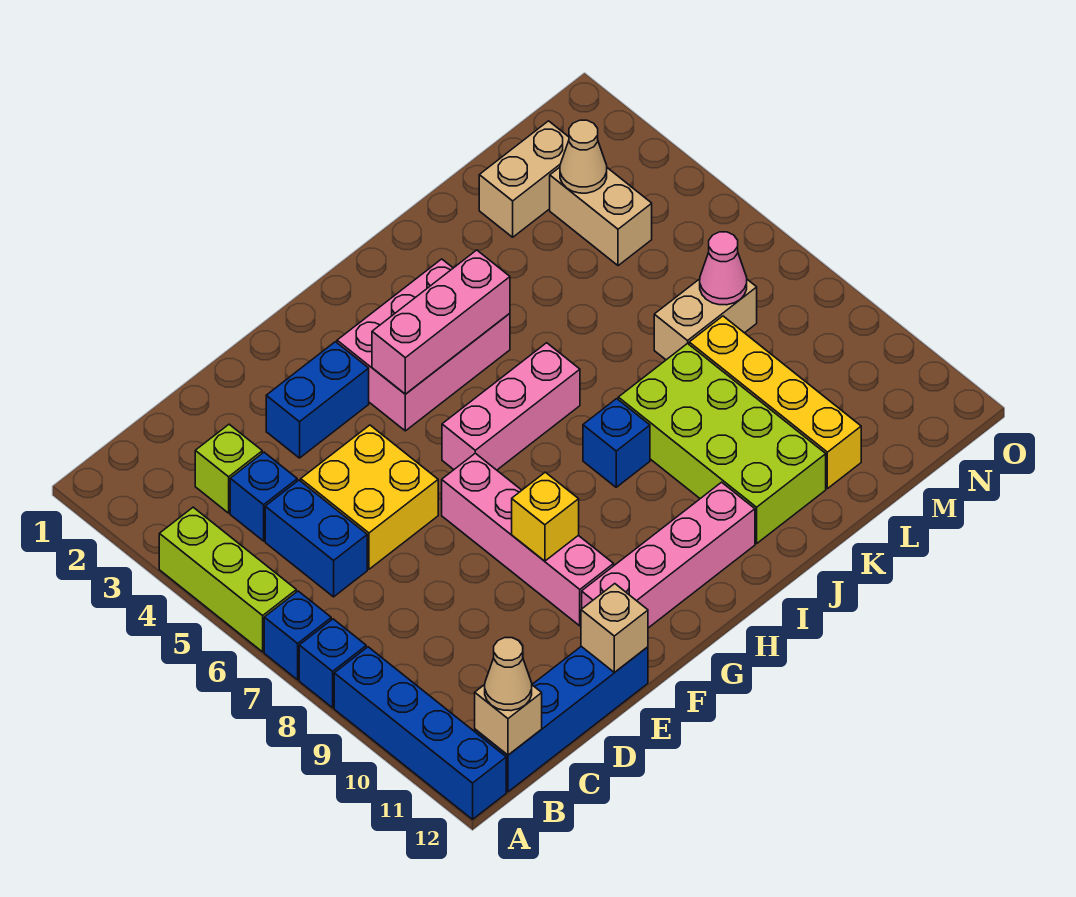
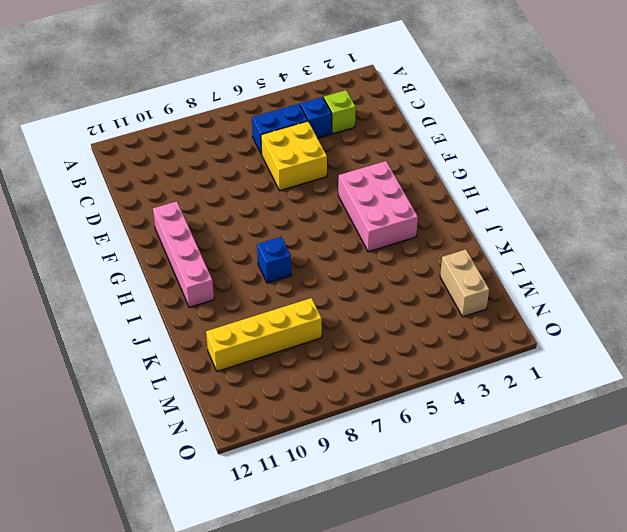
none -> lime brick A4:A6 level 1
none -> blue brick A7 level 1
none -> blue brick A8 level 1

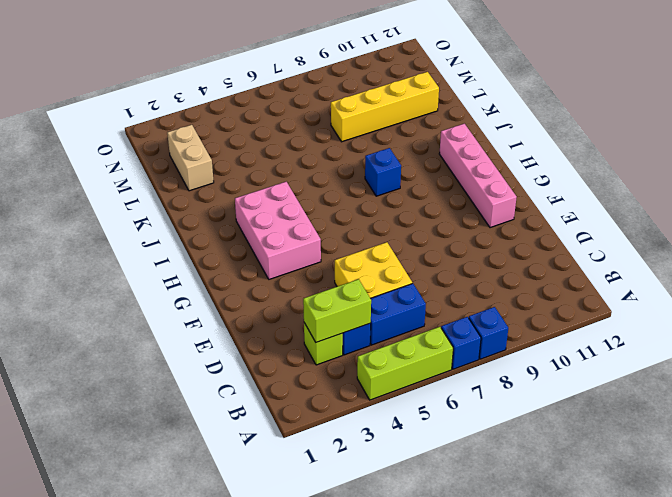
lime brick C3:C4 level 2 -> none
none -> blue brick A9:A12 level 1
none -> blue brick B12:E12 level 1
none -> blue brick E3:F3 level 1

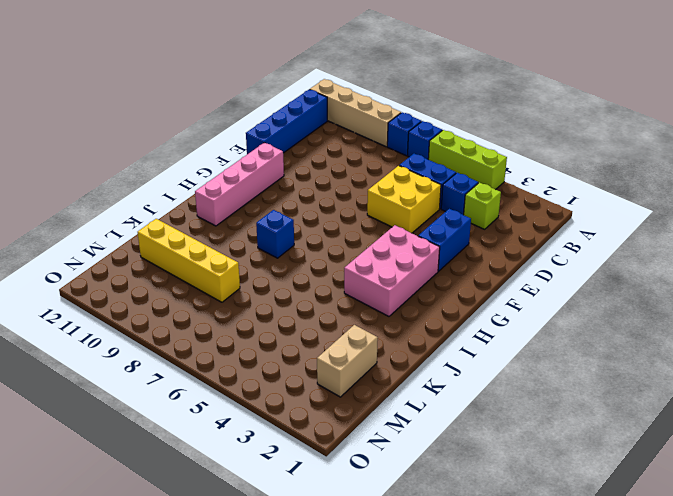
tan brick A9:A12 level 1 -> blue brick A9:A12 level 1
none -> pink brick F7:F10 level 1
none -> pink brick G6:I6 level 1
none -> lime brick J8:K11 level 1

